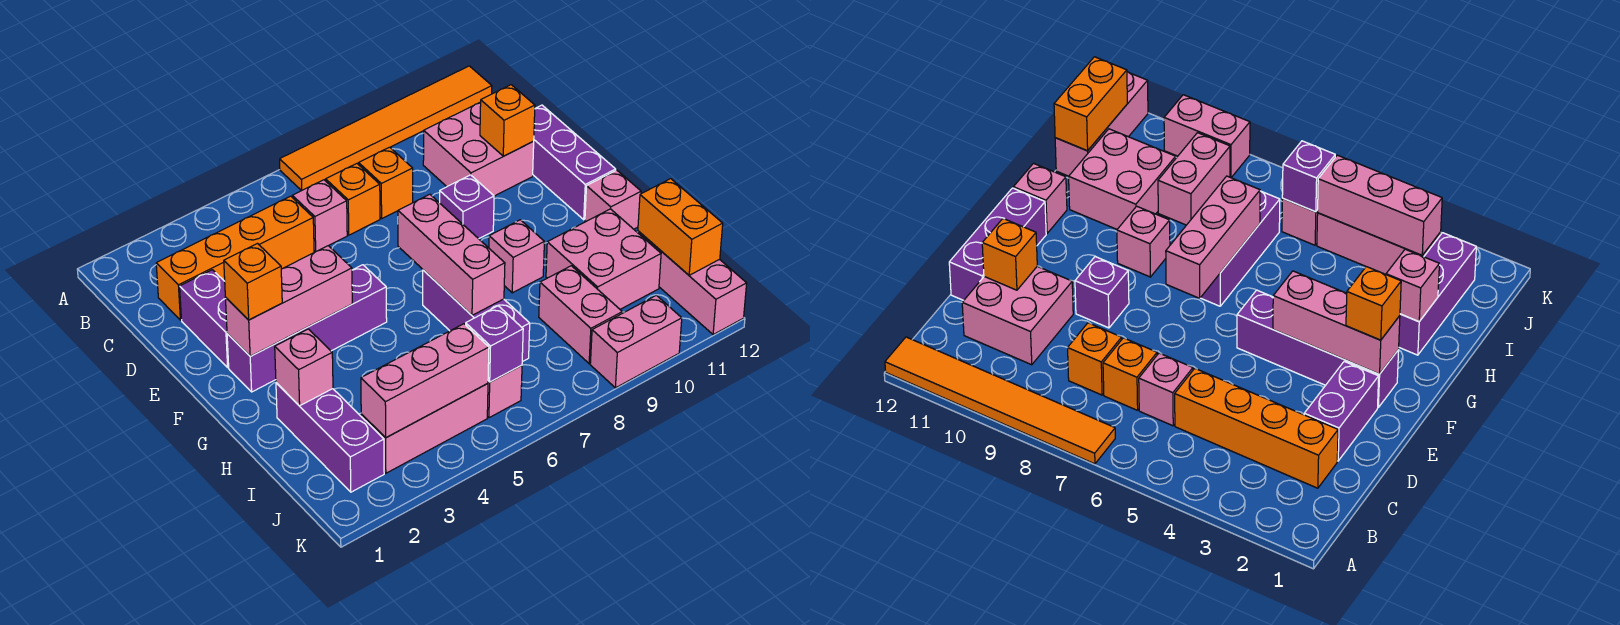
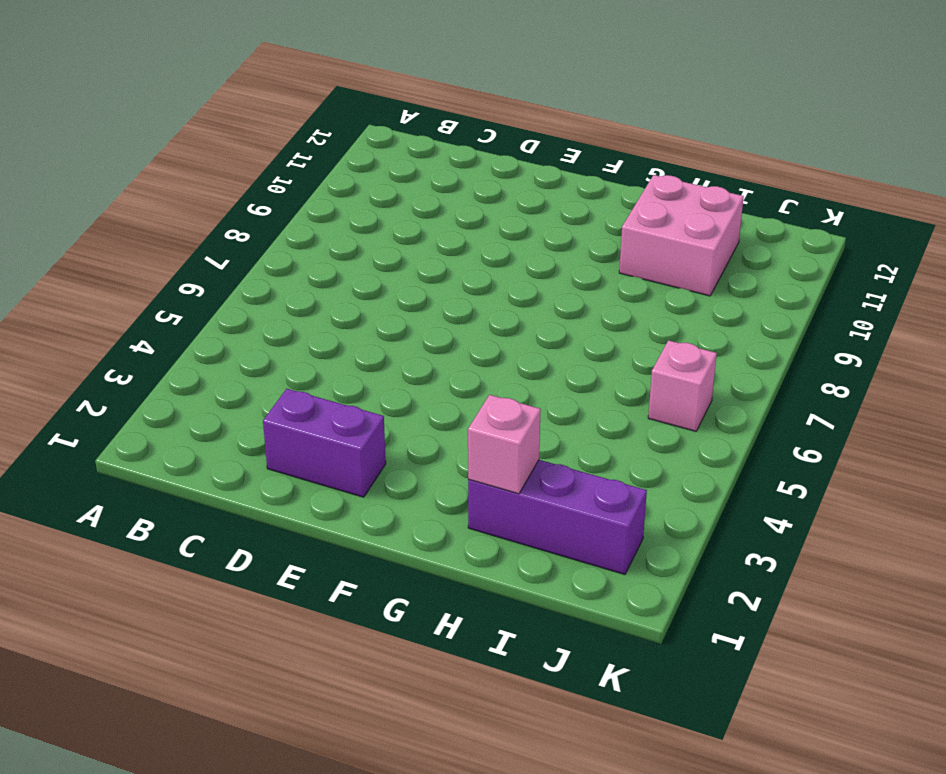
none -> orange tile A7:A12 level 1
none -> orange brick C2:C5 level 1
none -> pink brick C6 level 1

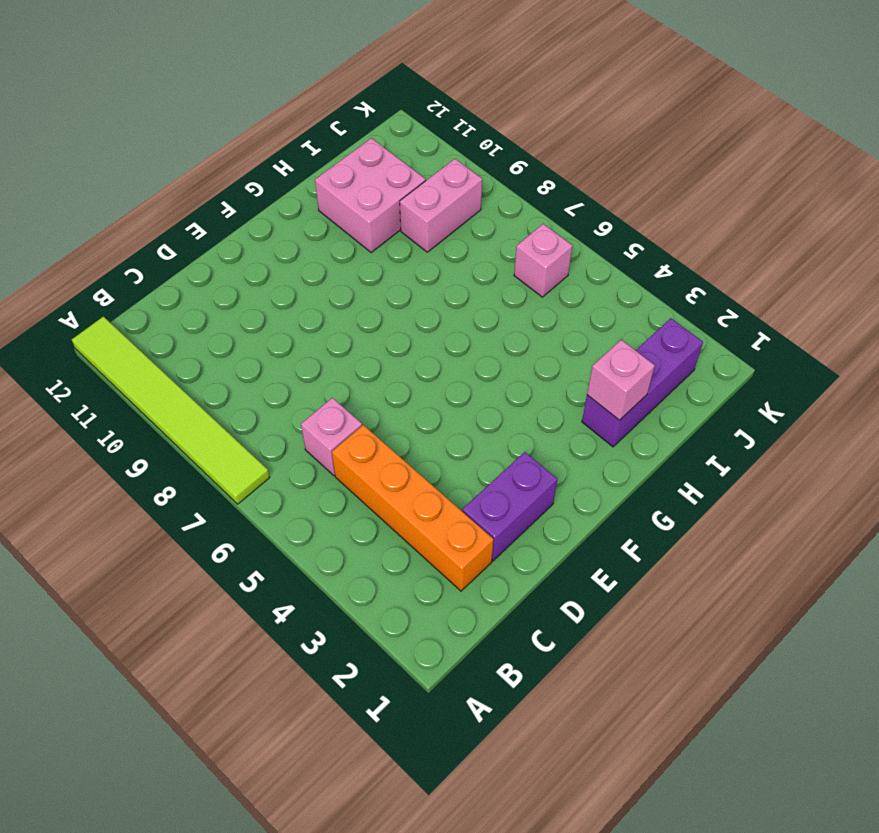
lime tile A7:A12 level 1 -> orange tile A7:A12 level 1
none -> orange brick C7 level 1
none -> orange brick C8 level 1
none -> pink brick C10:D11 level 1

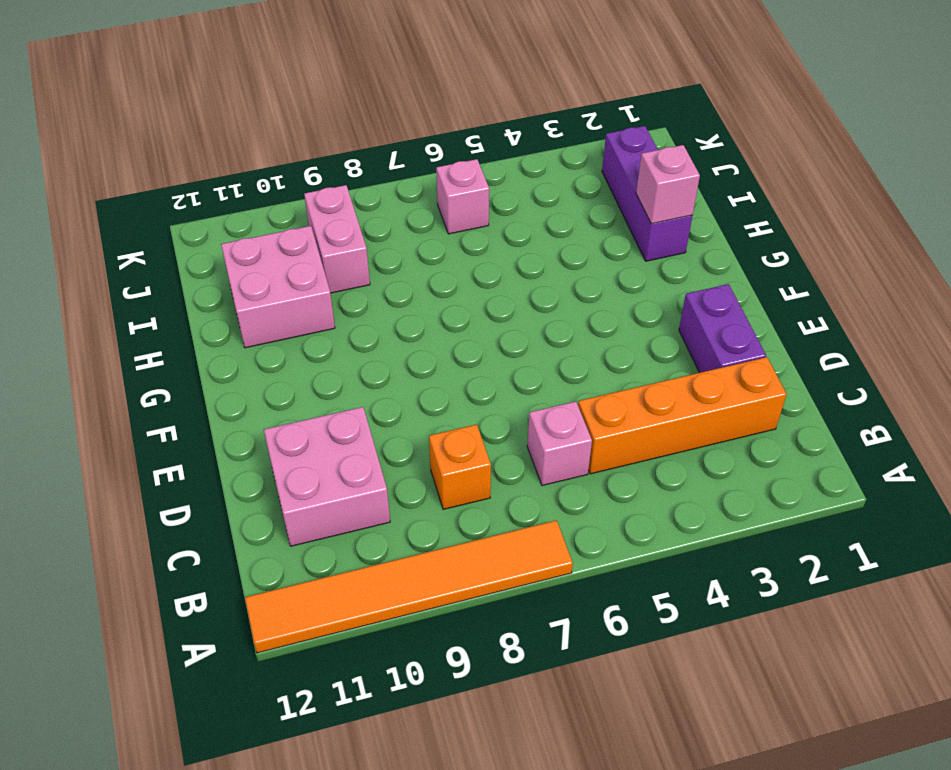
none -> orange brick C7 level 1
none -> purple brick D12:F12 level 1
none -> purple brick E9 level 1

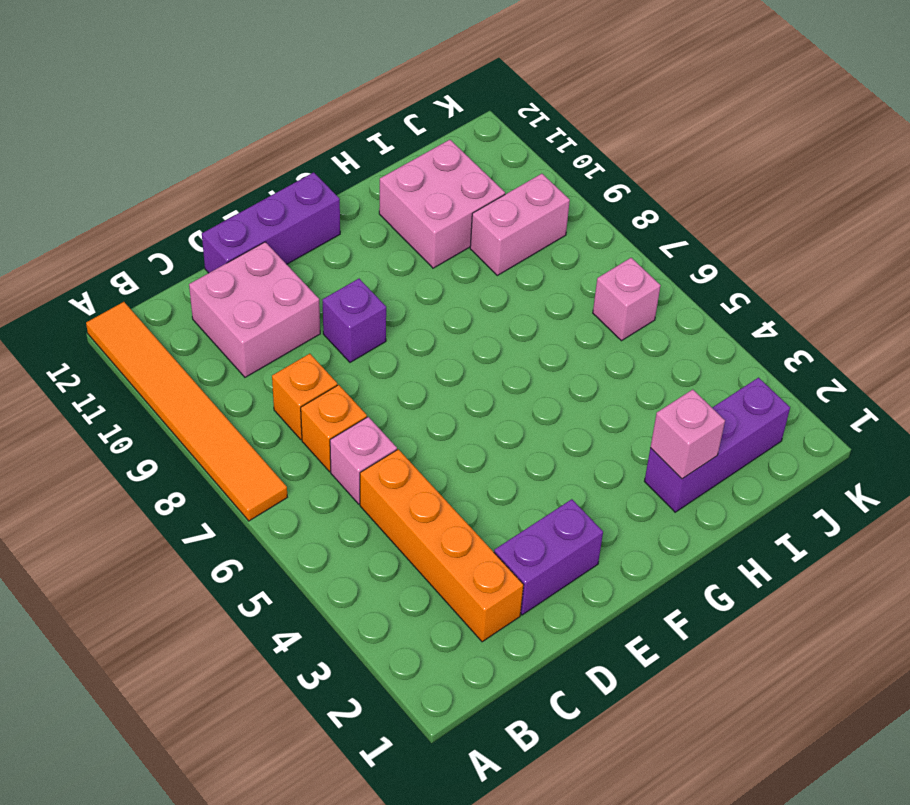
none -> purple brick F2:F5 level 1
none -> purple brick G7:I7 level 1
none -> pink brick G9 level 1

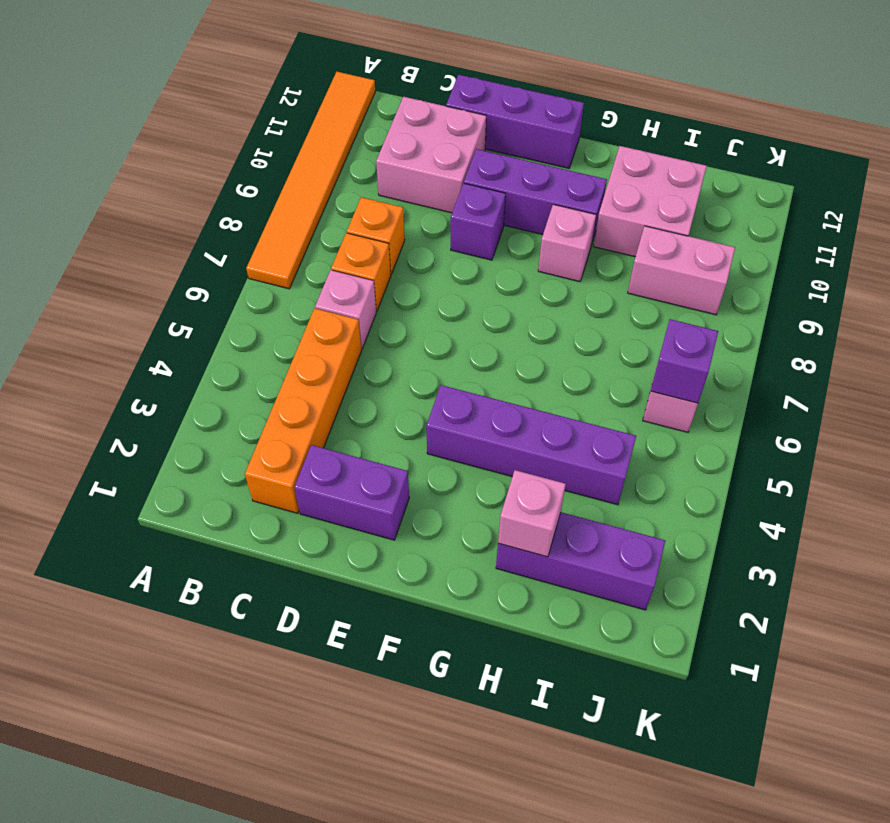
purple brick E10:G10 level 1 -> purple brick G7:I7 level 1
purple brick F4:I4 level 1 -> purple brick F2:F5 level 1
none -> pink brick G12 level 1
none -> pink brick I12:K12 level 1
none -> pink brick J3:J5 level 1

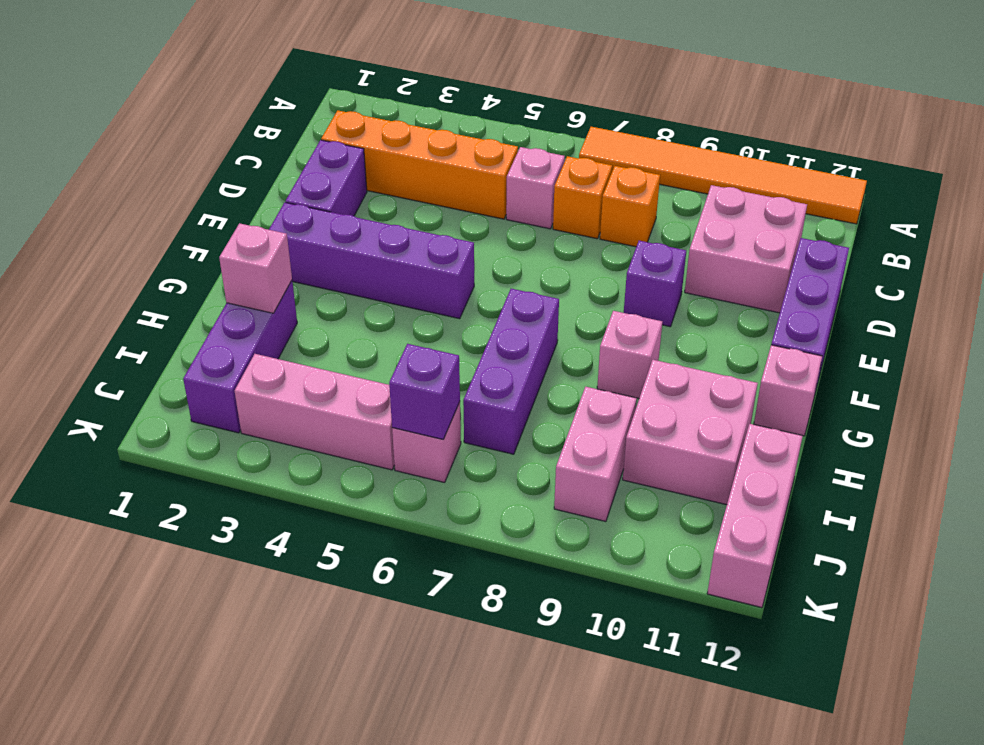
none -> pink brick K9:K10 level 1
none -> orange brick D11 level 2
none -> pink brick F2:F4 level 2

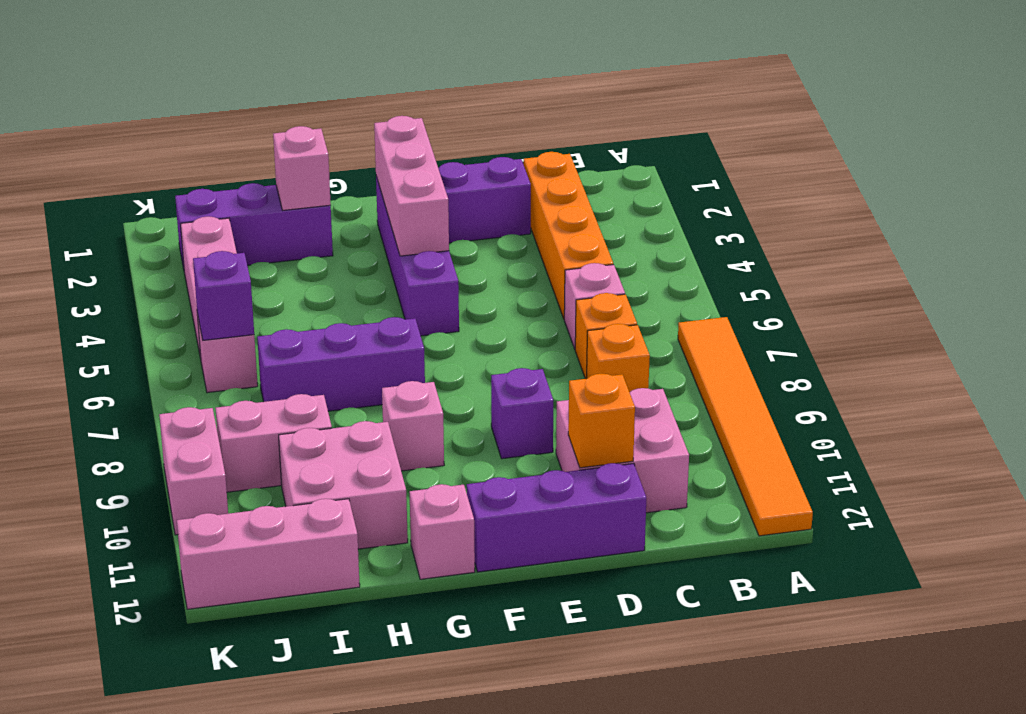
none -> pink brick F7:H7 level 2
none -> orange brick I12:J12 level 2
none -> pink brick J3:J5 level 2

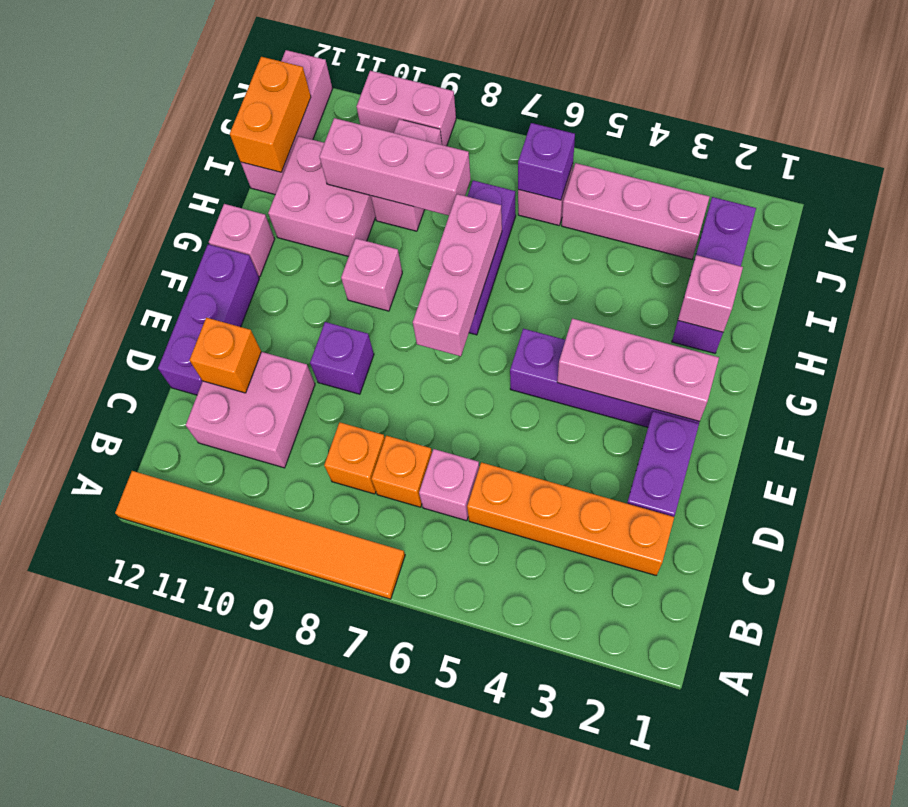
pink brick I8:I10 level 2 -> pink brick J3:J5 level 2
none -> orange brick F2 level 3

